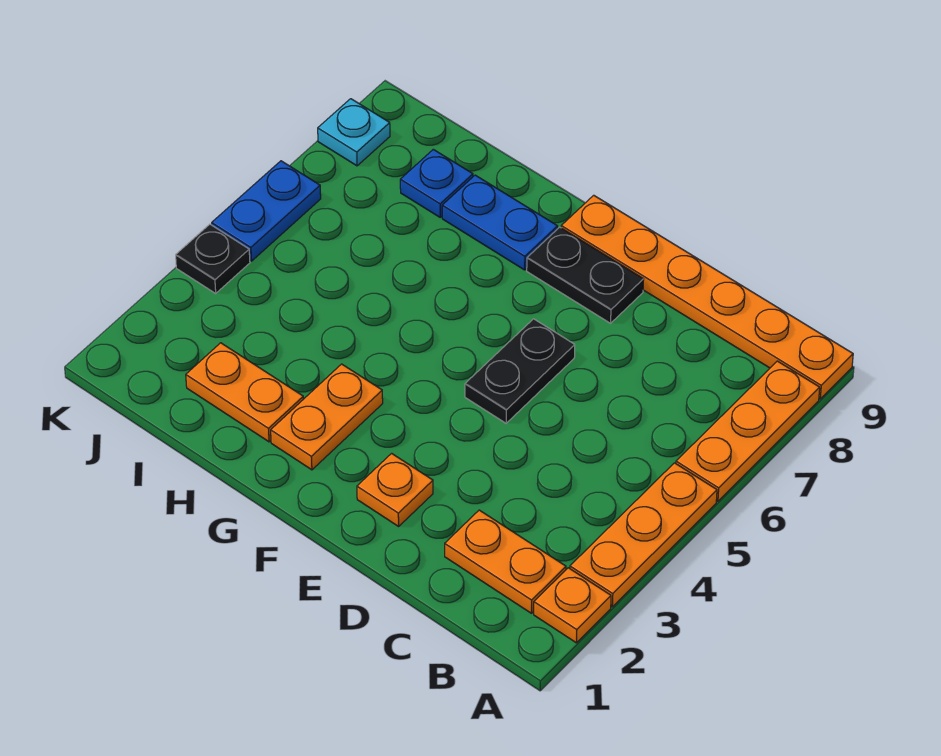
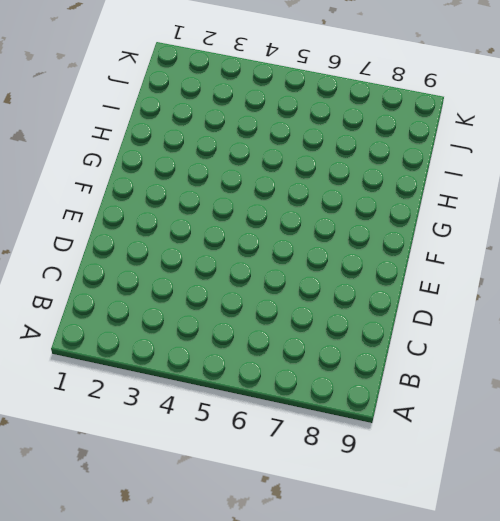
none -> orange plate A2 level 1
none -> orange plate A3:A5 level 1
none -> orange plate A6:A8 level 1

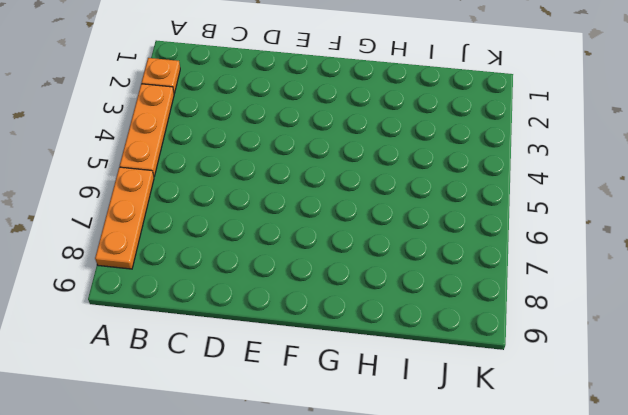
none -> orange plate A9:F9 level 1
none -> orange plate B2:C2 level 1
none -> orange plate E2 level 1

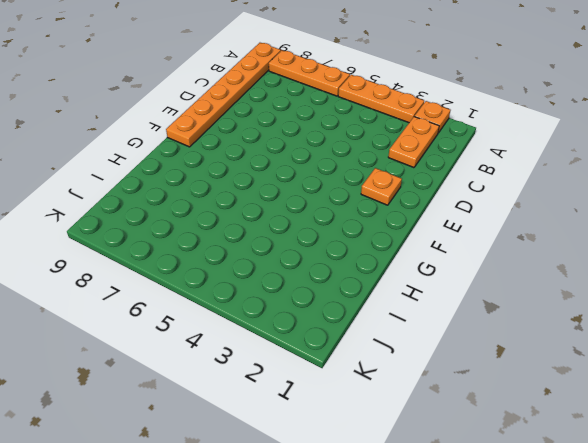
none -> black plate E5:E6 level 1
none -> black plate E8:F8 level 1
none -> orange plate G2:G3 level 1

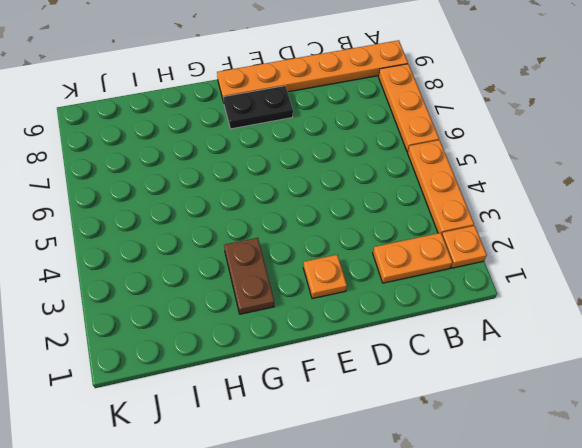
brown plate G2:G3 level 1 -> orange plate G2:G3 level 1
none -> black plate E5:E6 level 1
none -> blue plate G8:H8 level 1
none -> orange plate H2:I2 level 1

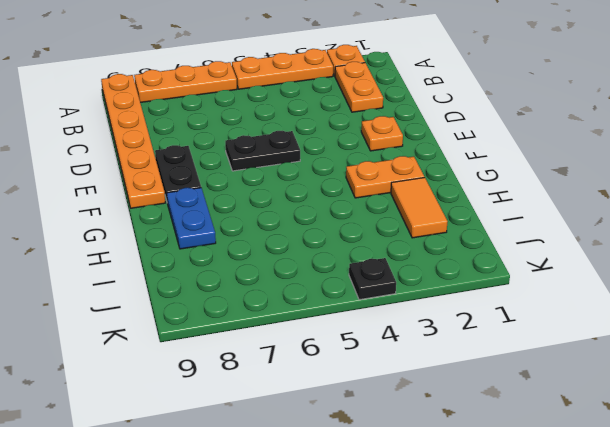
orange tile H2:I2 level 1 -> orange plate H2:I2 level 1
none -> blue plate I8 level 1
none -> blue plate K5:K6 level 1
none -> cyan plate K8 level 1

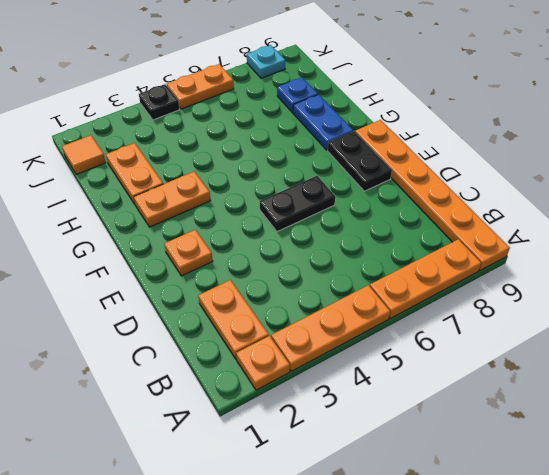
orange tile J1 level 1 -> none
orange plate K5:K6 level 1 -> blue plate K5:K6 level 1

